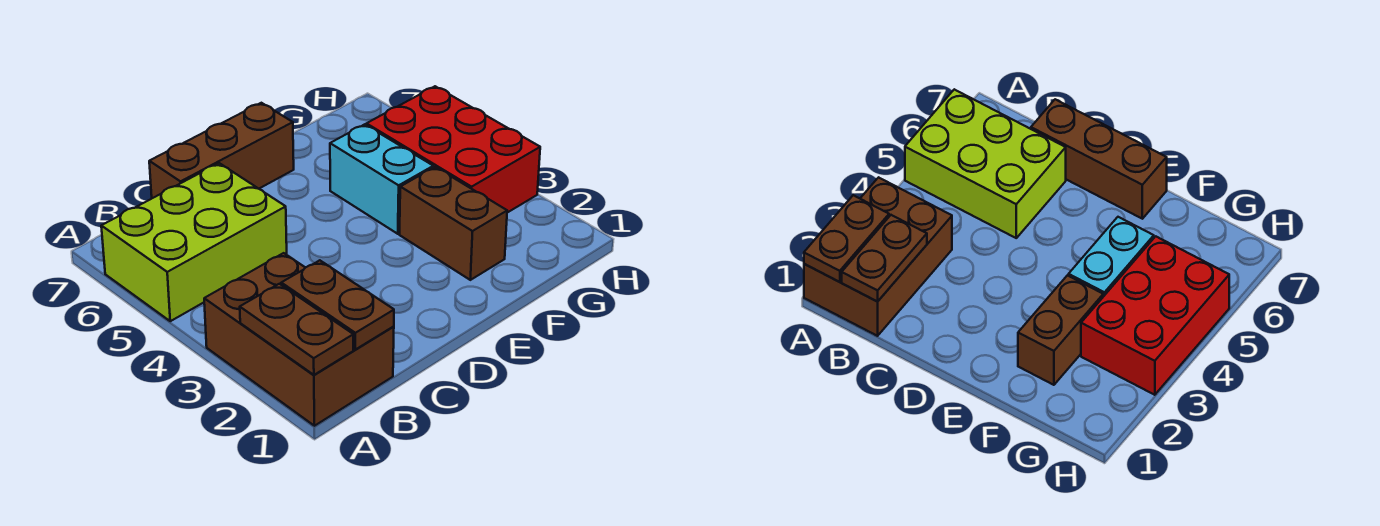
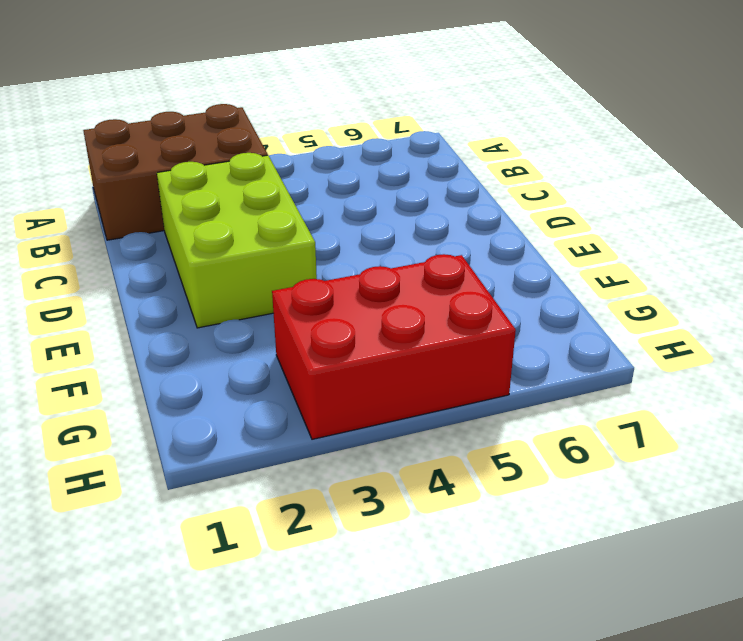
lime brick C2:E3 level 1 -> lime brick A5:C6 level 1
none -> brown brick C7:E7 level 1
none -> brown brick F2:F3 level 1

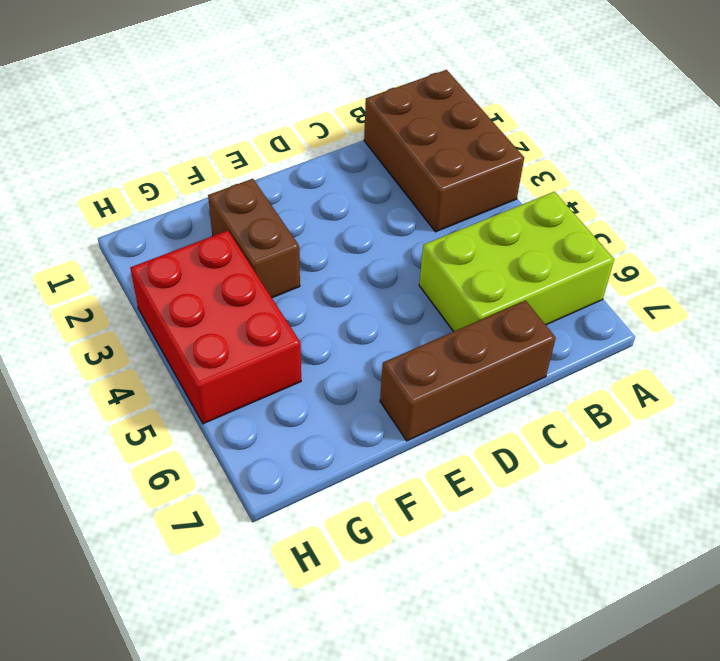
none -> cyan brick F4:F5 level 1
none -> brown plate A1:A2 level 2

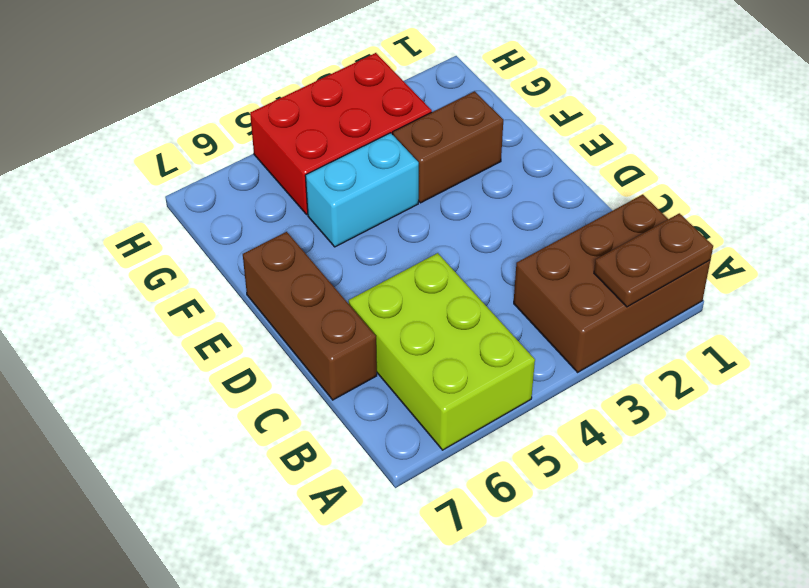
none -> brown plate B1:B2 level 2

